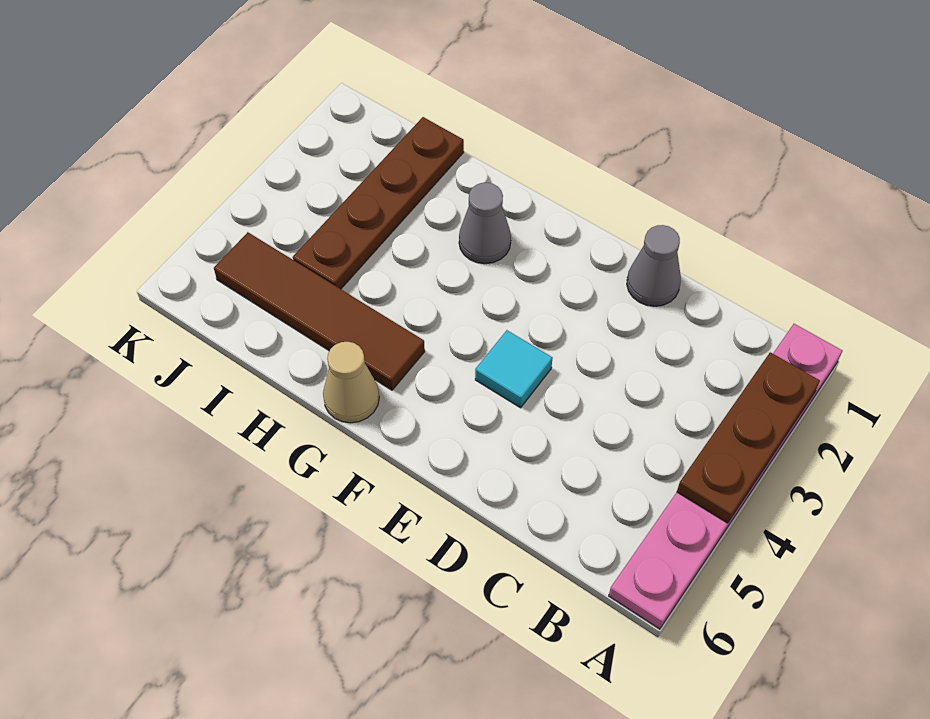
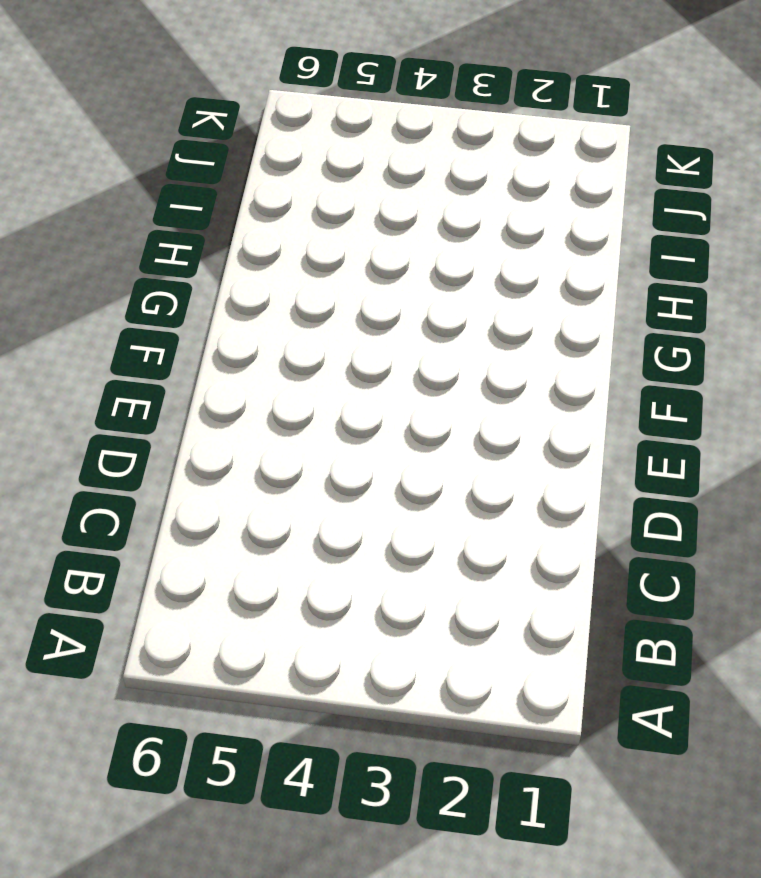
none -> pink plate A1:A6 level 1
none -> grey cone D1 level 1

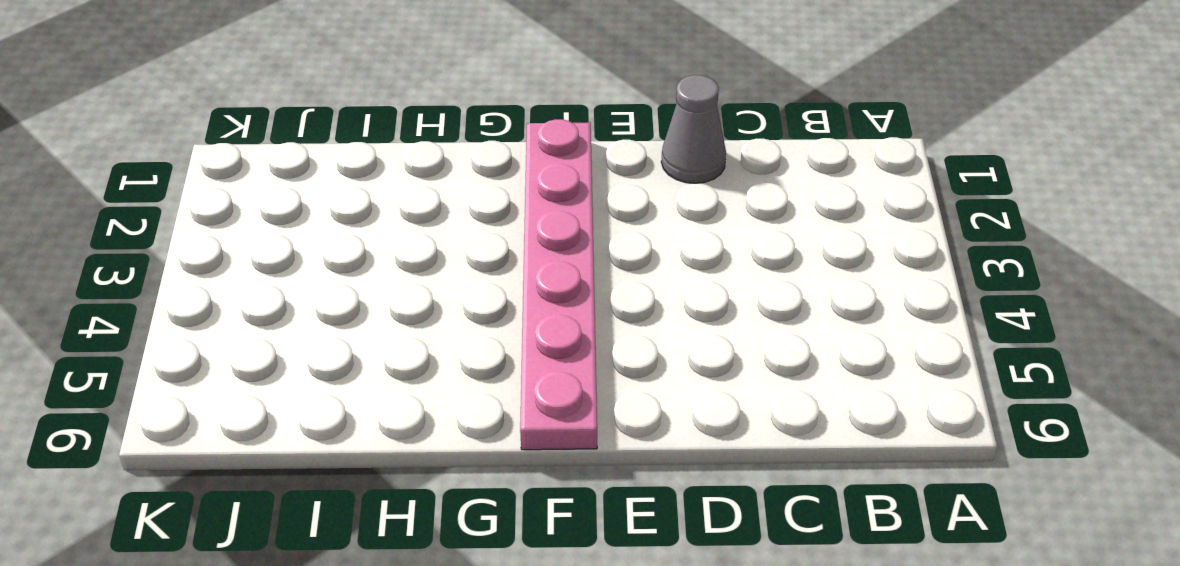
pink plate F1:F6 level 1 -> pink plate A1:A6 level 1
none -> cyan tile E4 level 1
none -> grey cone G2 level 1

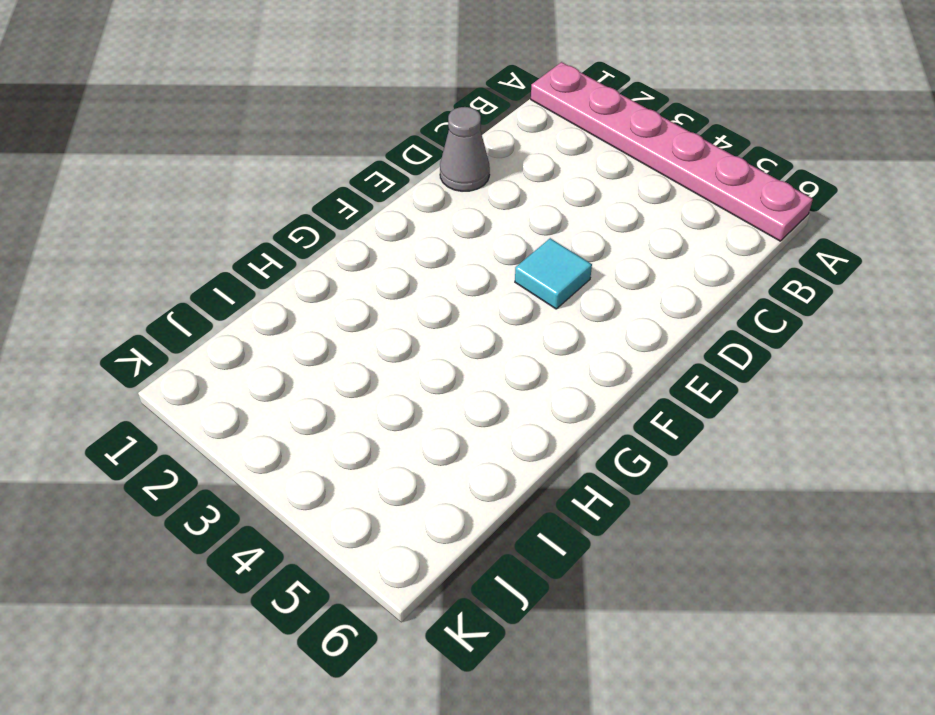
none -> grey cone G2 level 1
none -> brown tile G5:J5 level 1

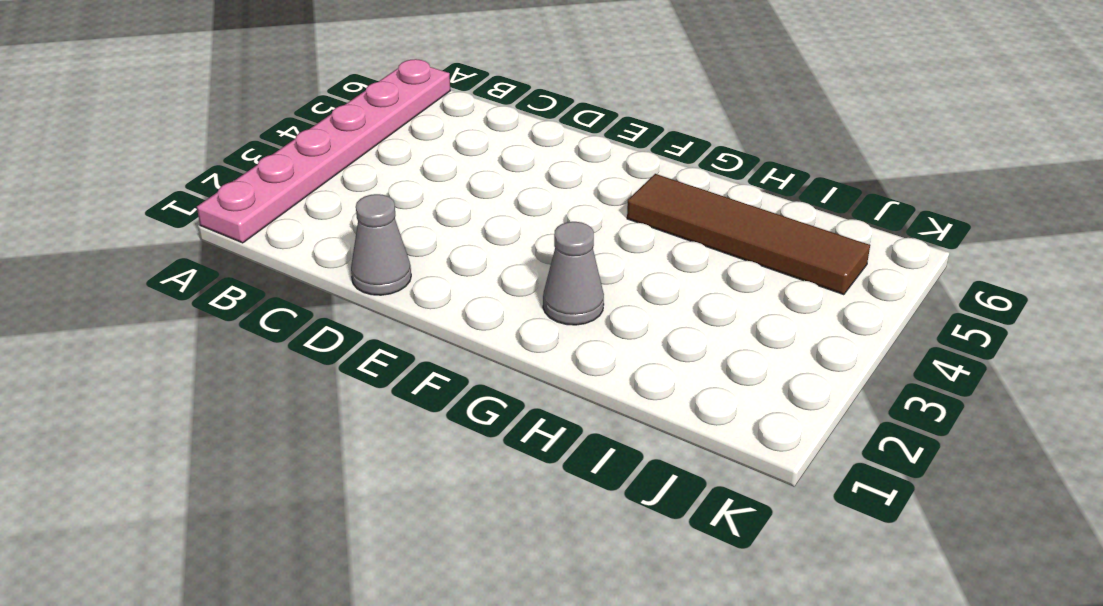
none -> cyan tile E4 level 1
none -> tan cone G6 level 1

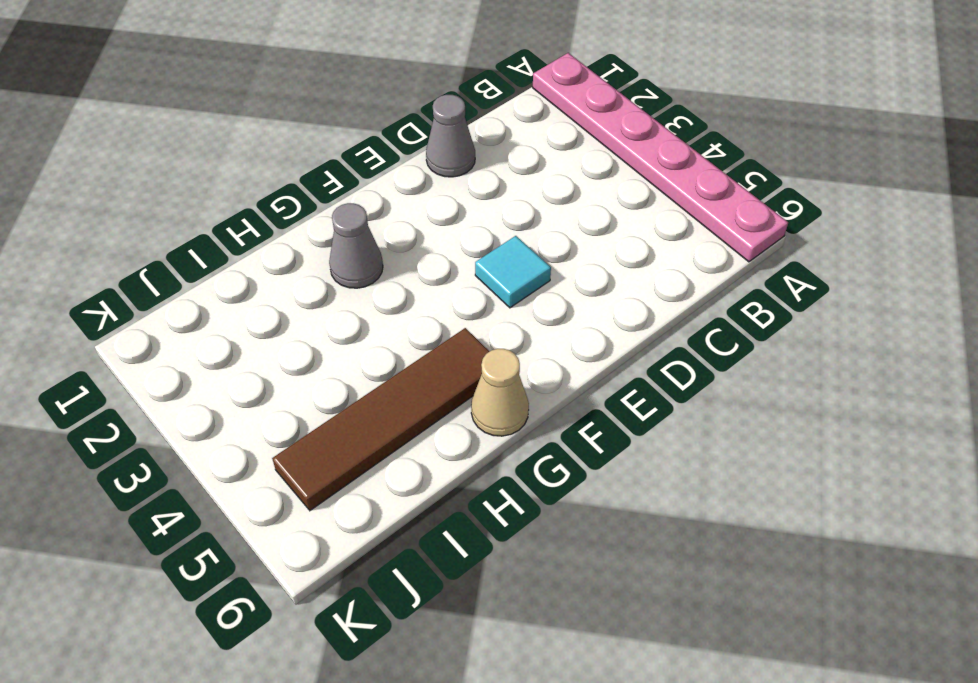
none -> brown plate I1:I4 level 1
none -> brown plate A2:A4 level 2

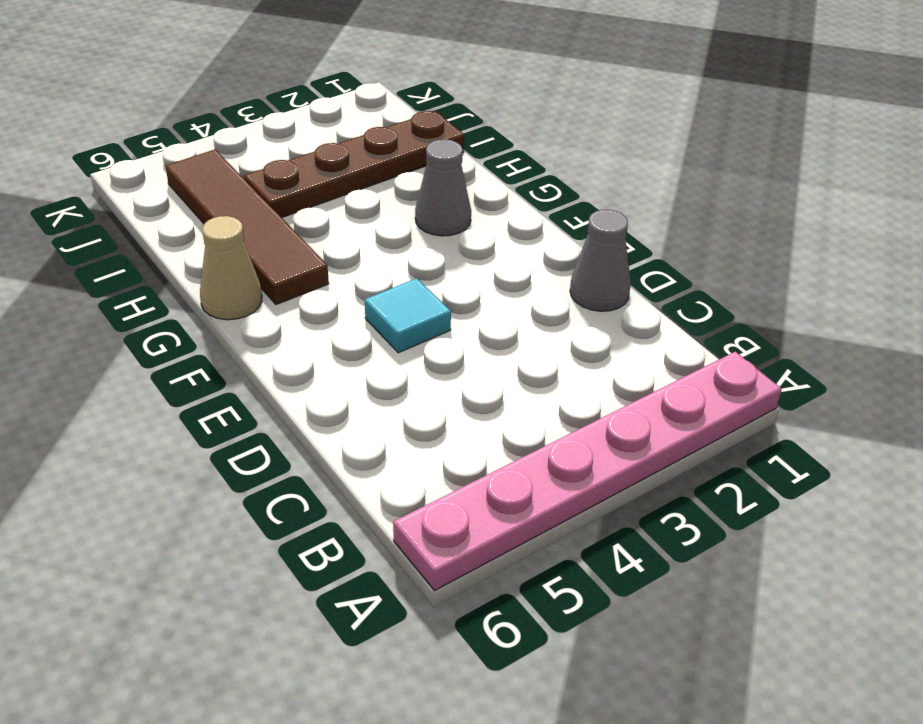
none -> brown plate A2:A4 level 2

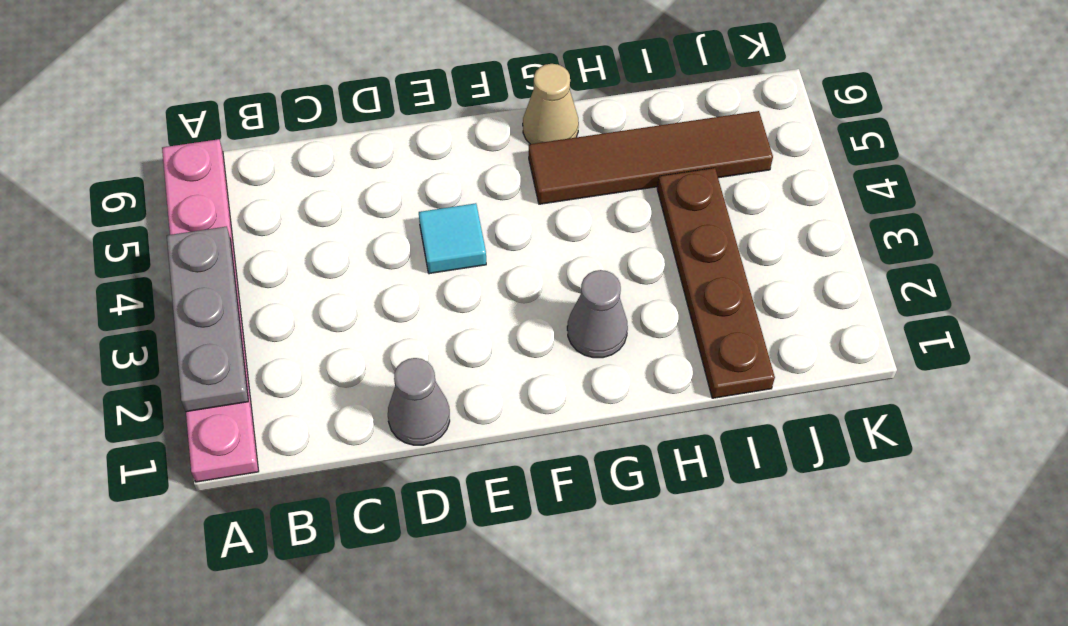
grey plate A2:A4 level 2 -> brown plate A2:A4 level 2

